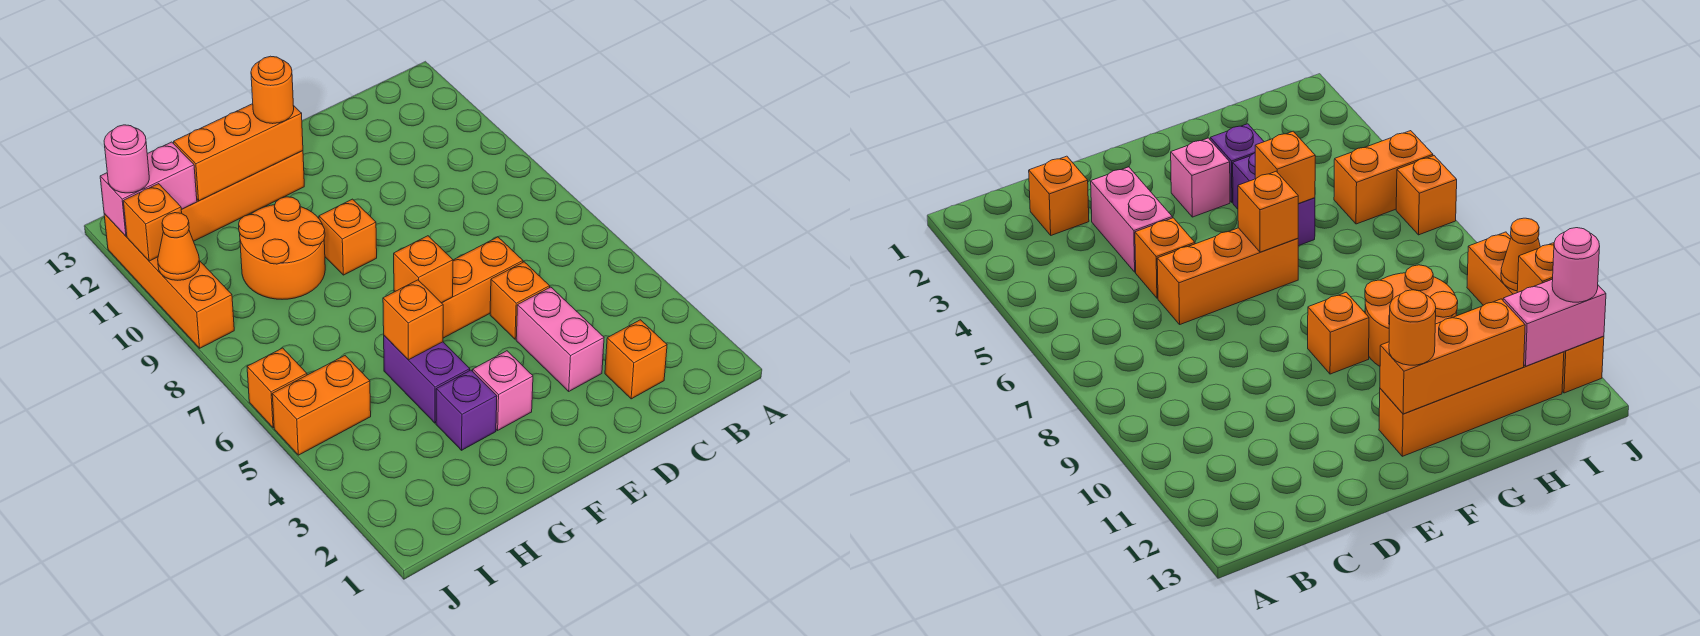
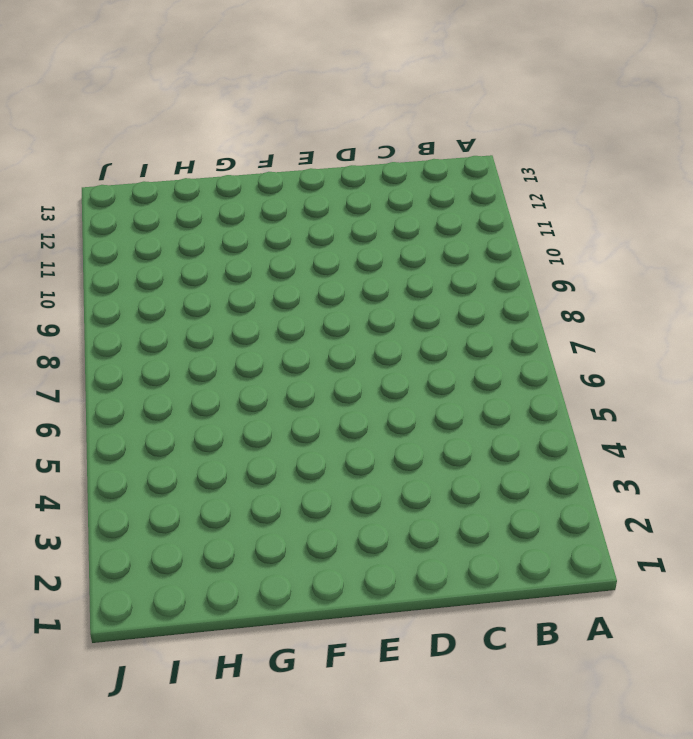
none -> orange brick C2 level 1
none -> pink brick D3:D4 level 1
none -> orange brick D5 level 1

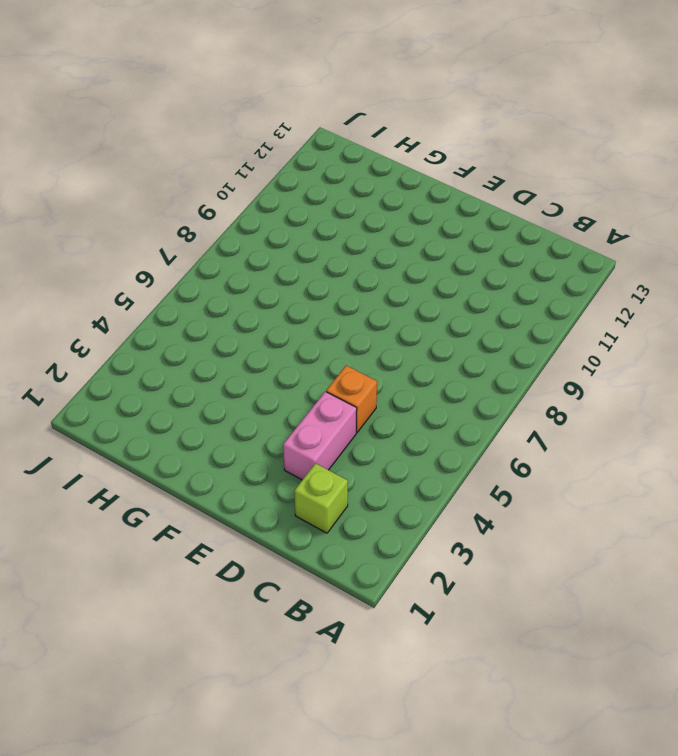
lime brick C2 level 1 -> orange brick C2 level 1
none -> orange brick D6:F6 level 1
none -> pink brick F3 level 1
none -> orange brick F9 level 1

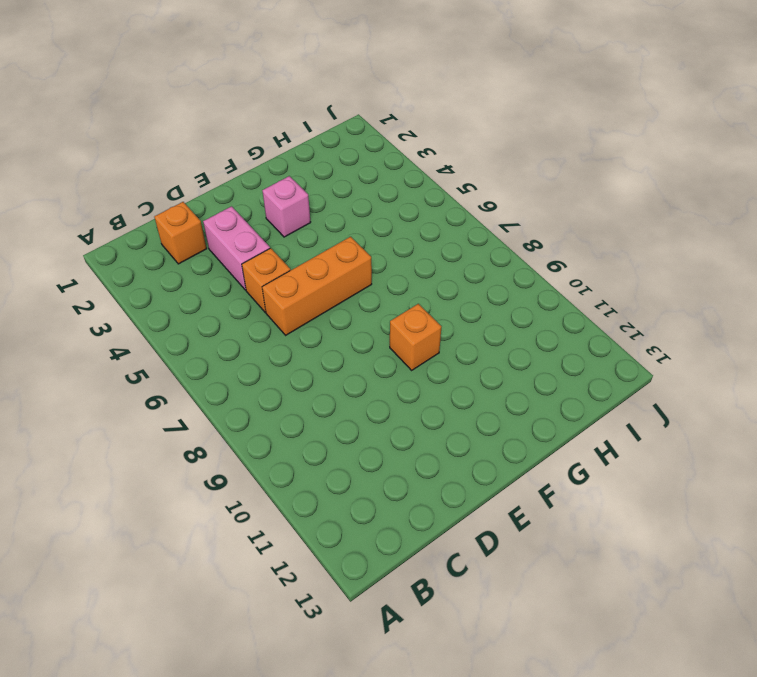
none -> orange brick F12:I12 level 1
none -> purple brick G3 level 1
none -> purple brick G4:G5 level 1

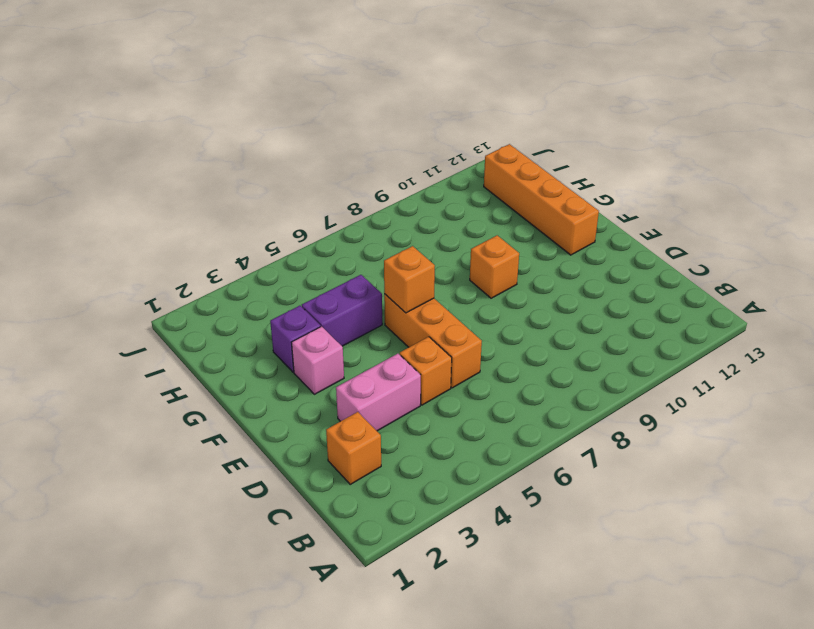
none -> orange round brick G9:H10 level 1
none -> orange brick I5:J5 level 1
none -> orange brick J6 level 1

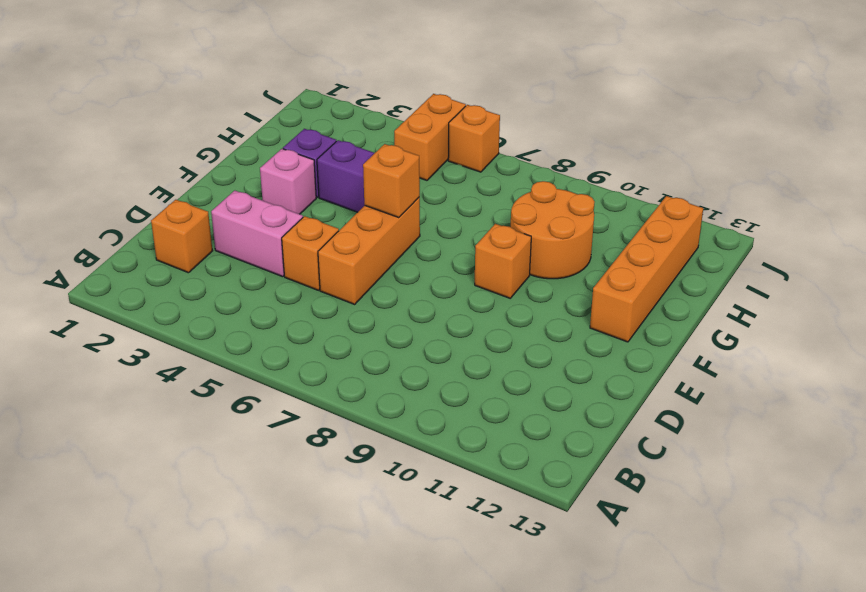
none -> orange brick J9:J12 level 1
none -> orange brick F12:H12 level 2
none -> orange brick G5 level 2

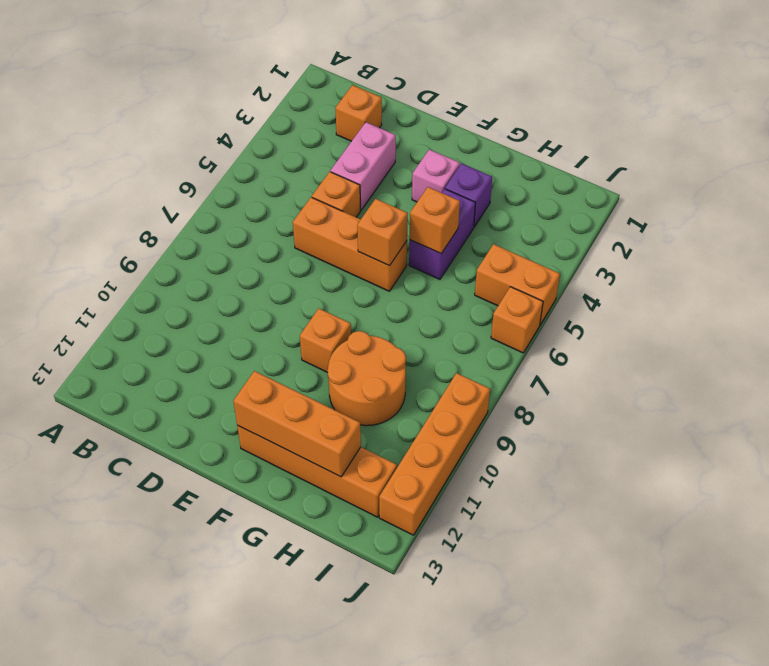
none -> pink brick I12:J12 level 2
none -> orange cone J10 level 2
none -> orange brick J11 level 2

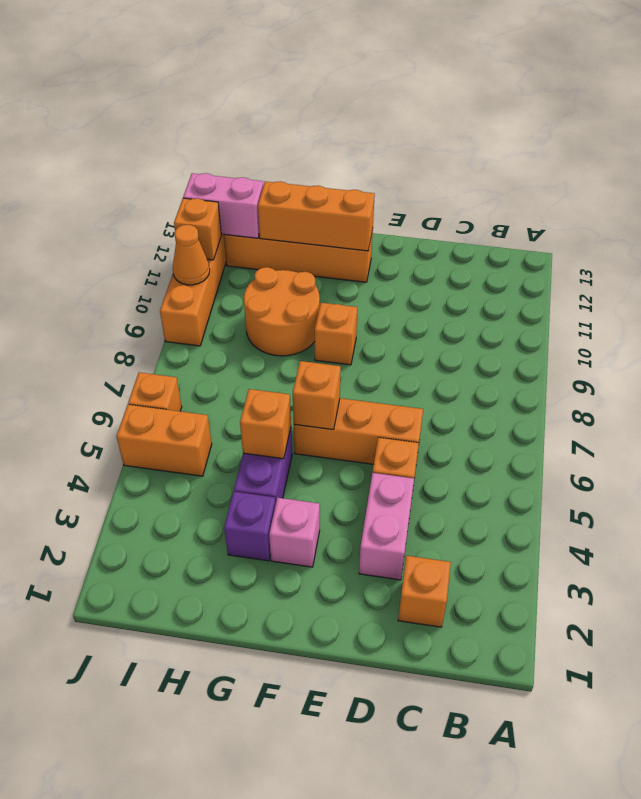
none -> orange round brick F12 level 3
none -> pink round brick J12 level 3

